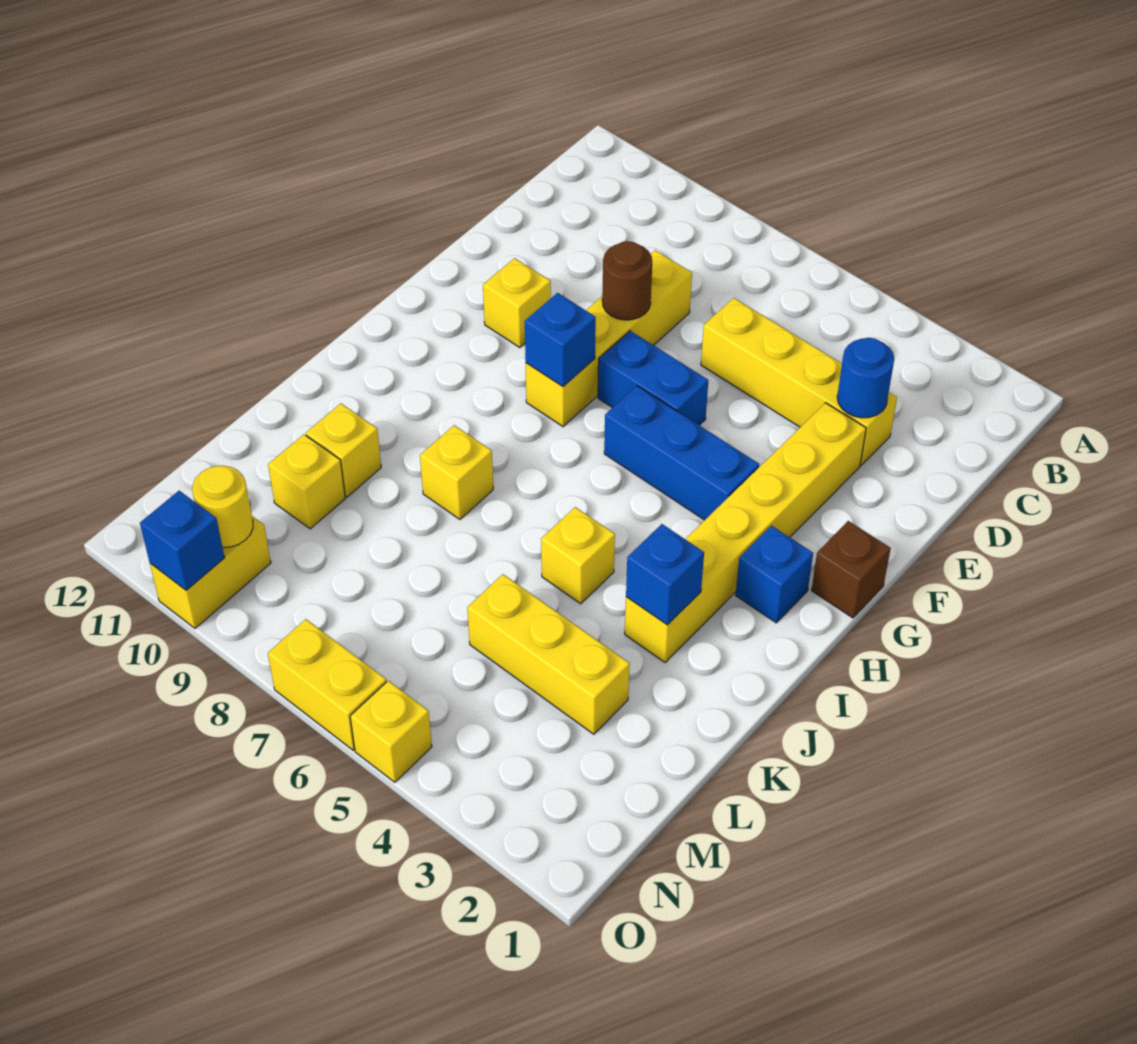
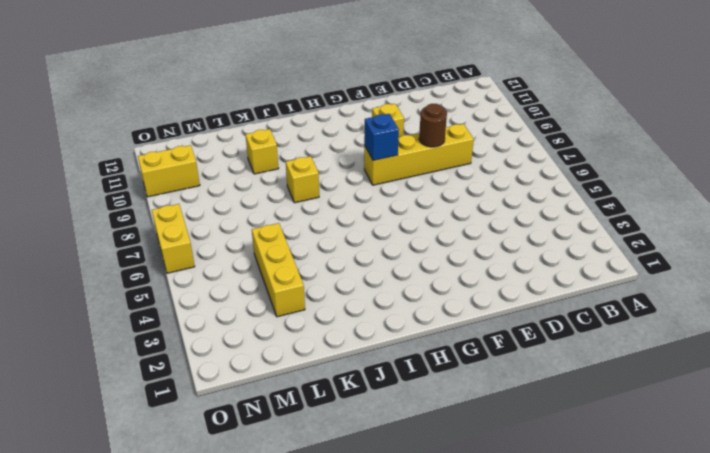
none -> yellow brick D3:D6 level 1
none -> yellow brick E3:J3 level 1
none -> blue brick F6:F7 level 1

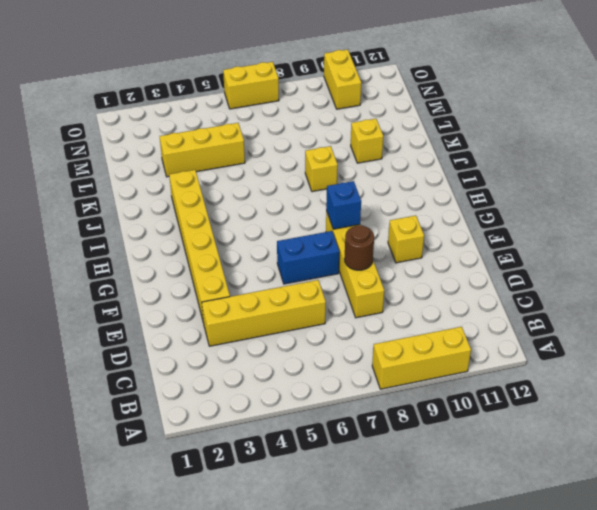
yellow brick A8:A10 level 1 -> none
none -> brown brick G1 level 1
none -> blue brick G4:G6 level 1
none -> blue brick H2 level 1

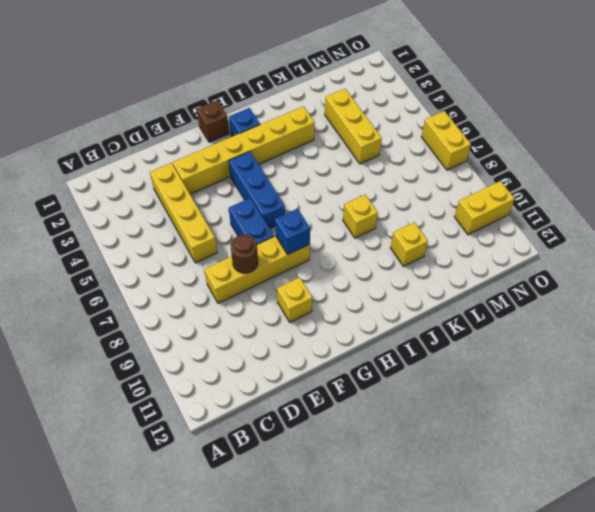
none -> yellow brick J5 level 1
none -> yellow brick L10 level 1
none -> yellow brick O5 level 1

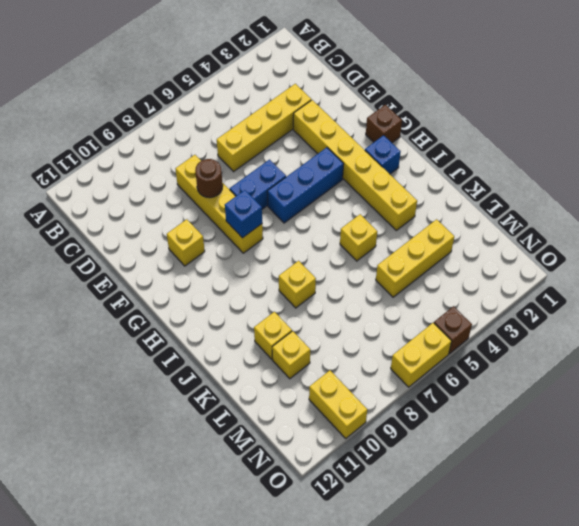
brown brick O5 level 1 -> yellow brick O5 level 1
none -> blue round brick D3 level 2
none -> blue brick J3 level 2
none -> yellow round brick N10 level 2

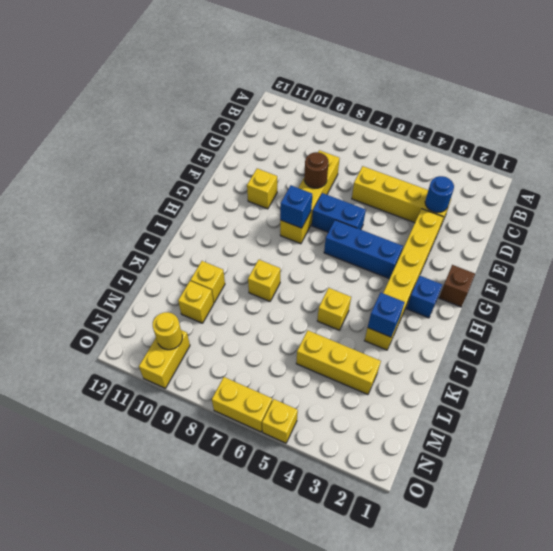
none -> blue brick O10 level 2

